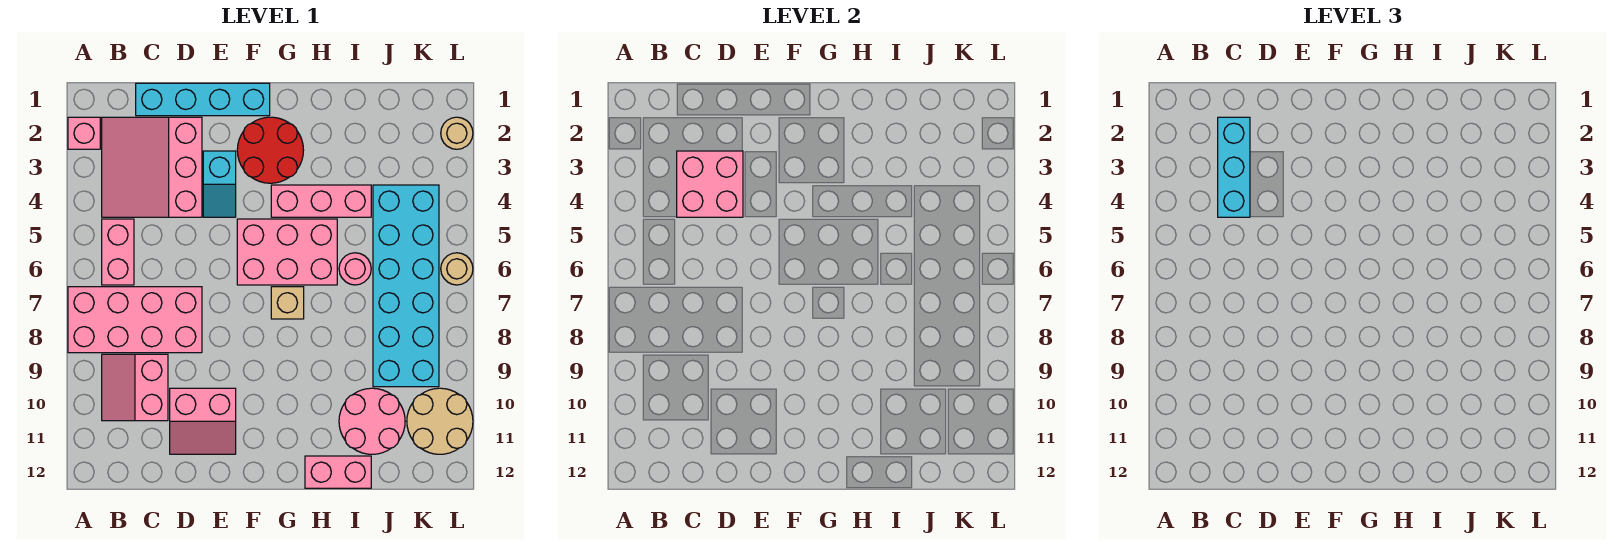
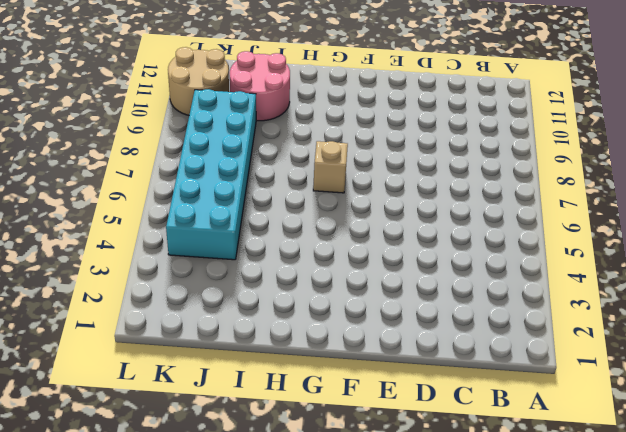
none -> pink brick A2 level 1
none -> pink brick A7:D8 level 1
none -> pink slope B2:D4 level 1 top D

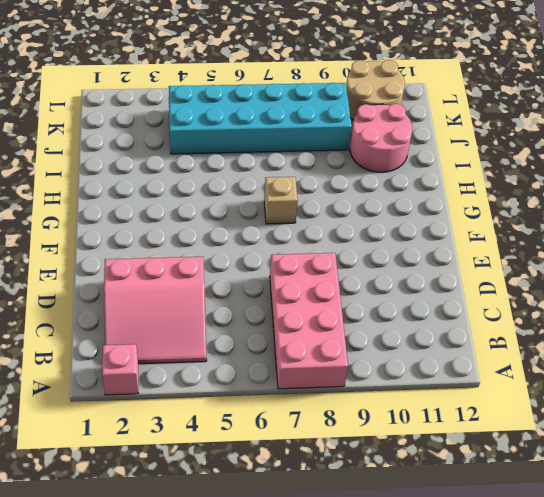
none -> pink brick B5:B6 level 1
none -> pink slope B9:C10 level 1 top C
none -> cyan brick C1:F1 level 1

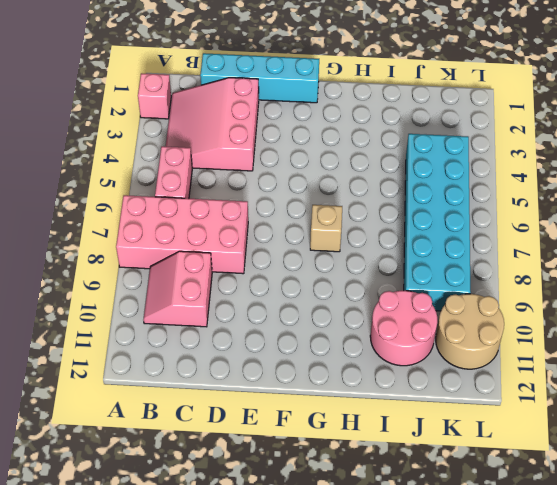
none -> pink slope D10:E11 level 1 top 10
none -> cyan slope E3:E4 level 1 top 3
none -> red round brick F2:G3 level 1

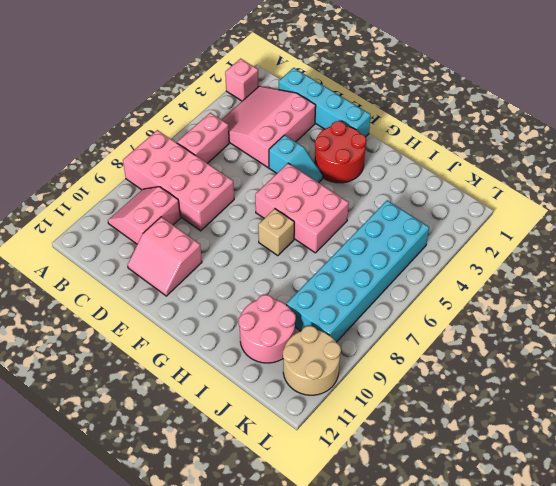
cyan slope E4:F4 level 1 top E -> cyan slope E3:E4 level 1 top 3
none -> pink brick G4:I4 level 1
none -> pink brick H12:I12 level 1
none -> pink round brick I6 level 1

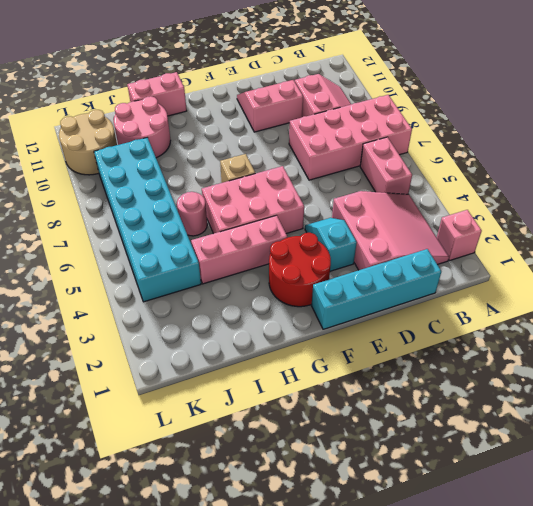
none -> tan round brick L2 level 1
none -> tan round brick L6 level 1
none -> pink brick C3:D4 level 2

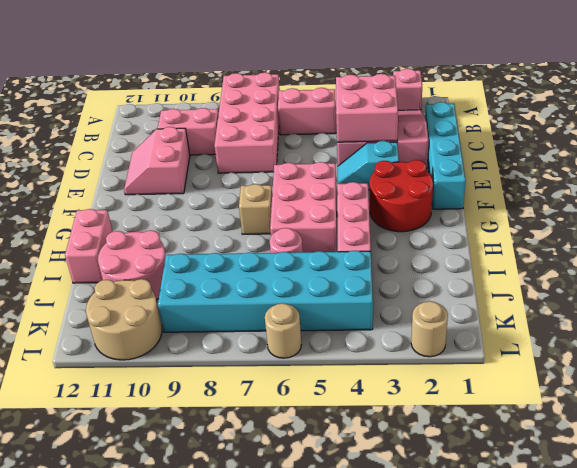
none -> cyan brick C2:C4 level 3

